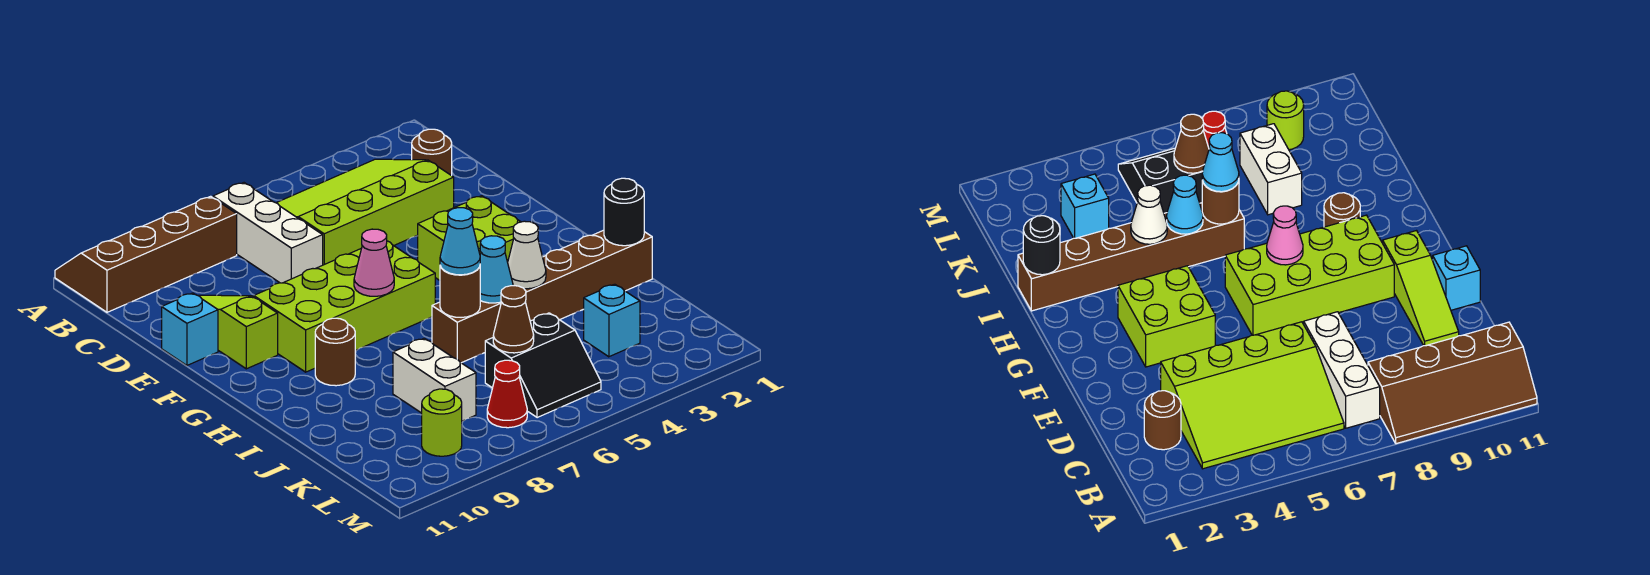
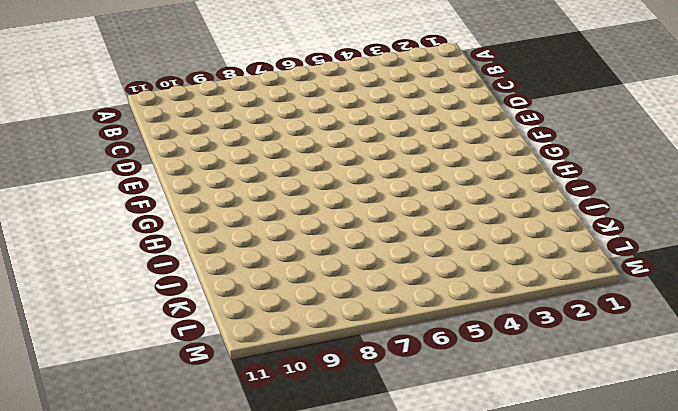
none -> brown slope A8:B11 level 1 top B
none -> lime slope B3:D6 level 1 top D
none -> white brick B7:D7 level 1

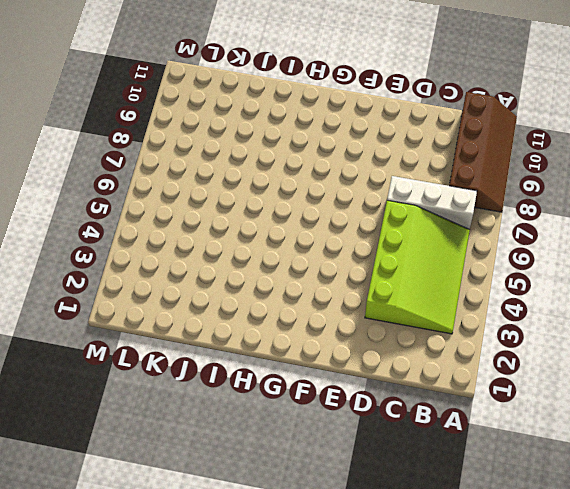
none -> brown round brick C2 level 1
none -> lime slope D10:F10 level 1 top F
none -> cyan brick E11 level 1

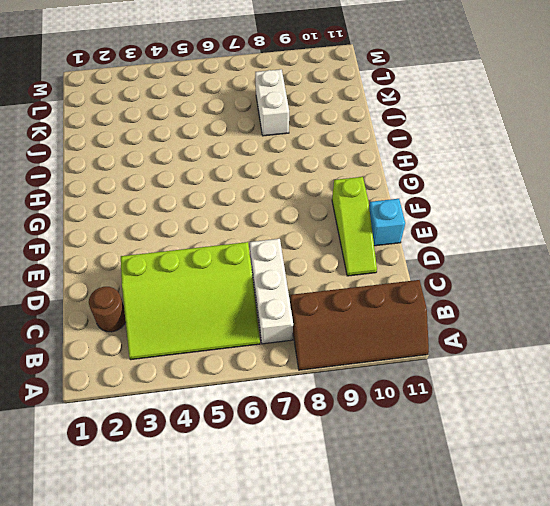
none -> lime brick F3:G4 level 1
none -> lime brick F6:G9 level 1
none -> brown round brick H9 level 1

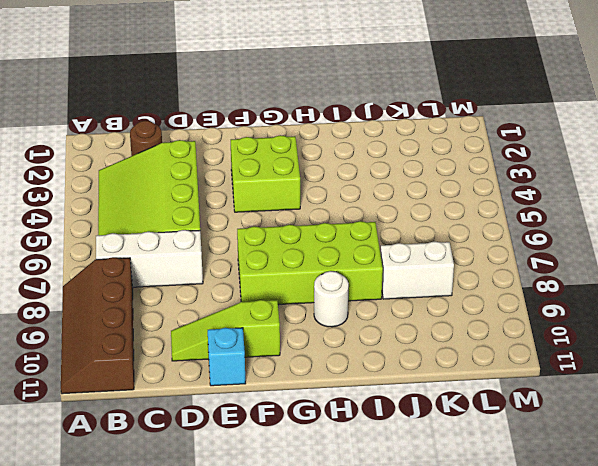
lime brick F7:I8 level 1 -> lime brick F6:G9 level 1
white round brick H9 level 1 -> brown round brick H9 level 1
none -> brown brick I1:I6 level 1
none -> cyan brick K3 level 1
none -> black slope K5:L6 level 1 top K

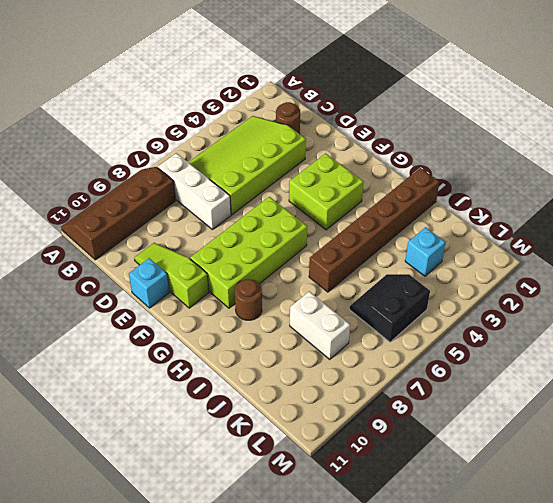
black slope K5:L6 level 1 top L -> black slope K5:L6 level 1 top K
none -> red cone L7 level 1
none -> lime round brick L9 level 1
none -> pink cone G7 level 2

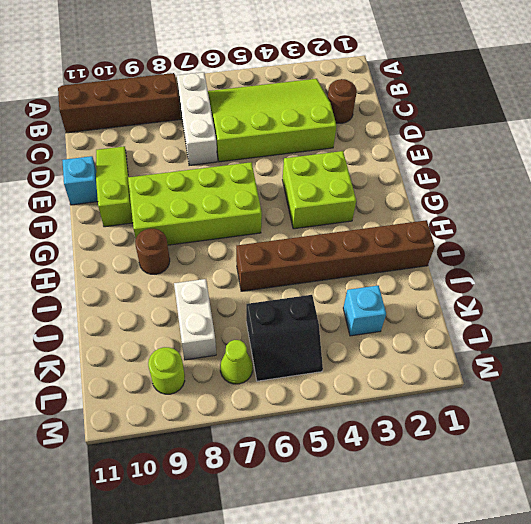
lime cone L7 level 1 -> red cone L7 level 1
none -> pink cone G7 level 2
none -> black round brick I1 level 2
none -> white cone I4 level 2

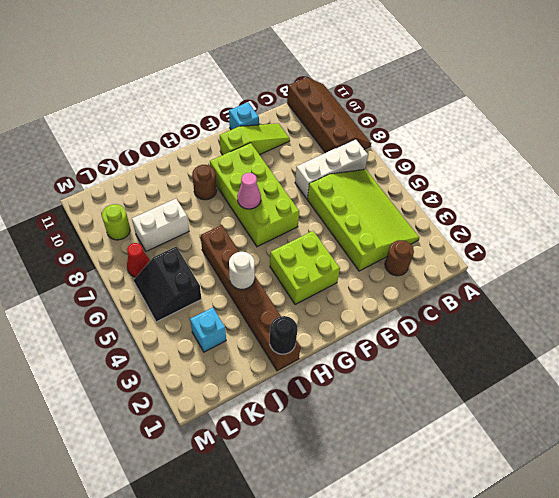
white round brick I4 level 2 -> white cone I4 level 2
none -> cyan cone I5 level 2
none -> brown round brick I6 level 2
none -> brown cone K6 level 2

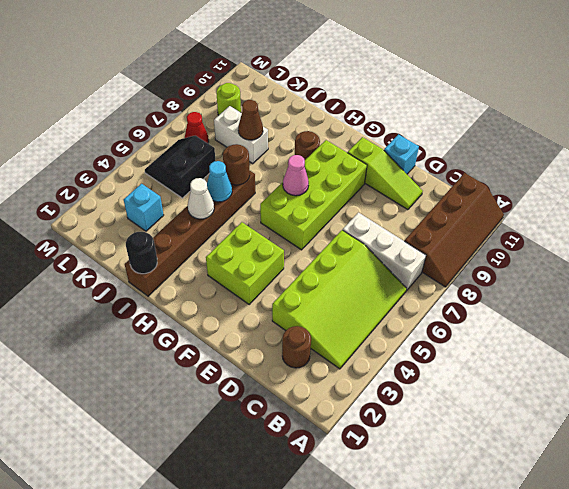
brown cone J8 level 2 -> brown cone K6 level 2
none -> cyan cone I6 level 3

